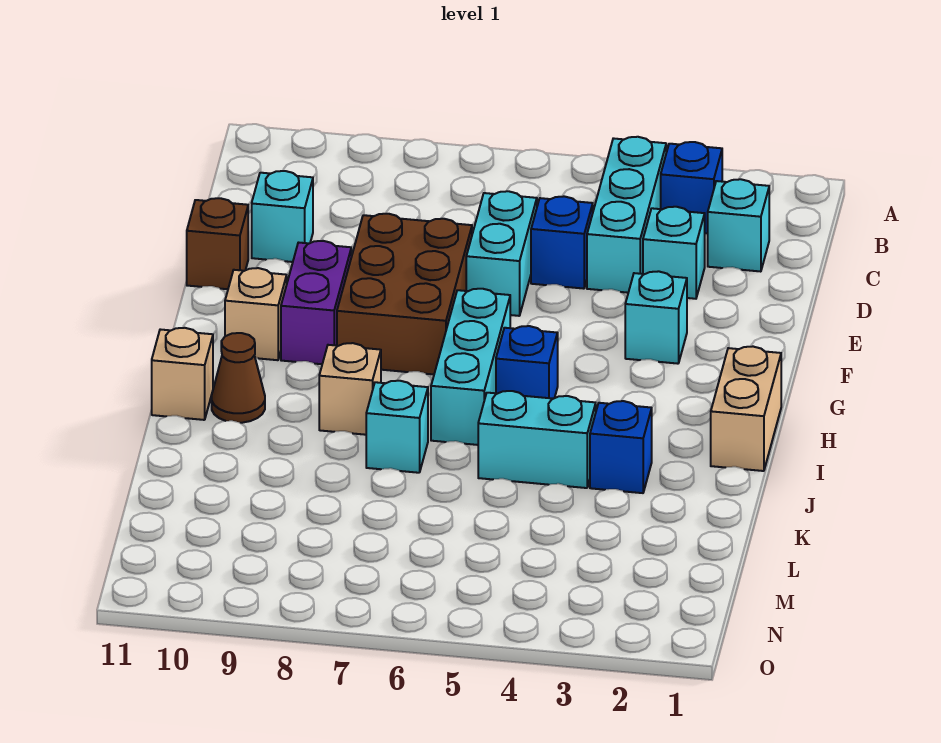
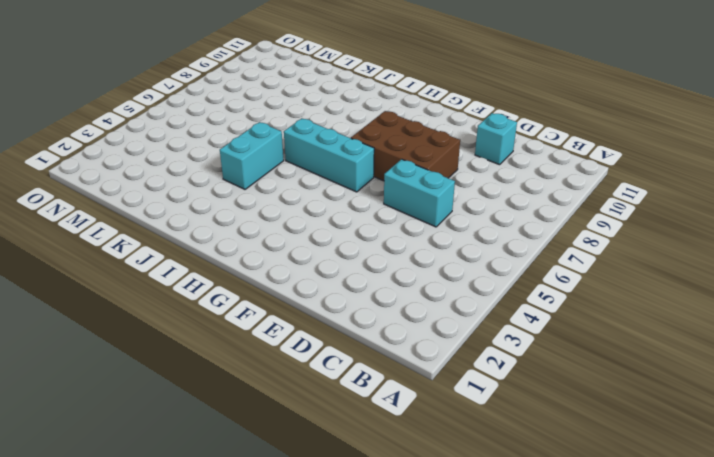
none -> blue brick B3 level 1
none -> cyan brick B4:D4 level 1
none -> cyan brick C2 level 1

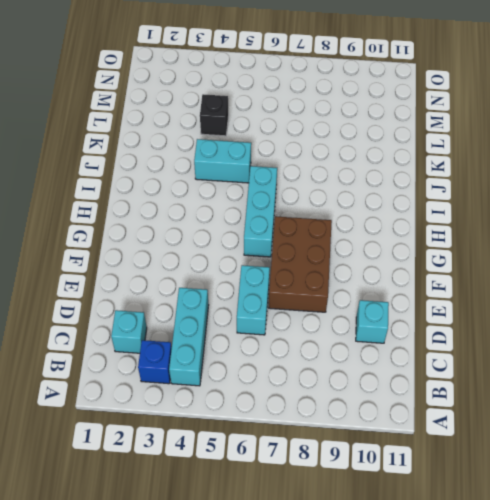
black brick L4 level 1 -> none
none -> cyan brick D3 level 1
none -> blue brick D5 level 1
none -> brown brick E11 level 1

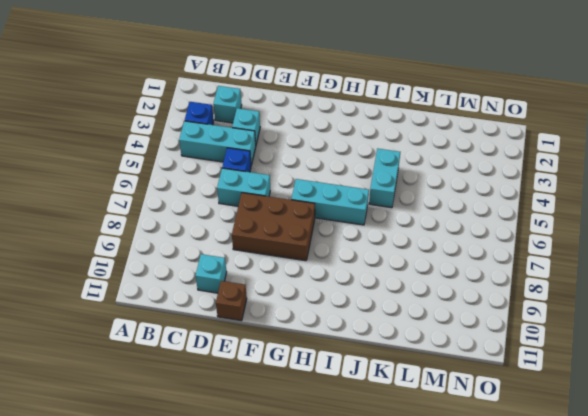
none -> cyan brick F3 level 1
none -> purple brick F9:G9 level 1
none -> tan brick G10 level 1

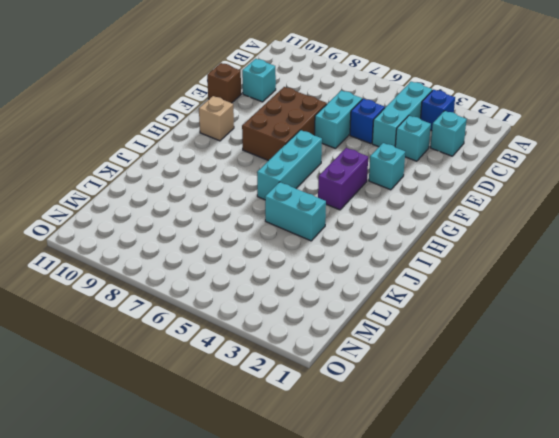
purple brick G4:H4 level 1 -> purple brick F9:G9 level 1
none -> tan brick H1:I1 level 1
none -> blue brick H5 level 1
none -> tan brick I8 level 1

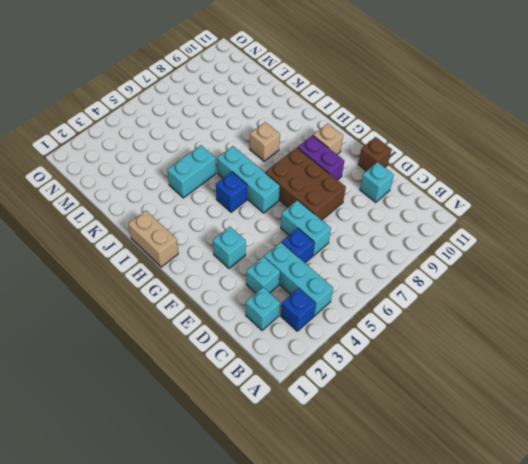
none -> brown cone I10 level 1
none -> tan brick I11 level 1
none -> blue brick J3 level 1

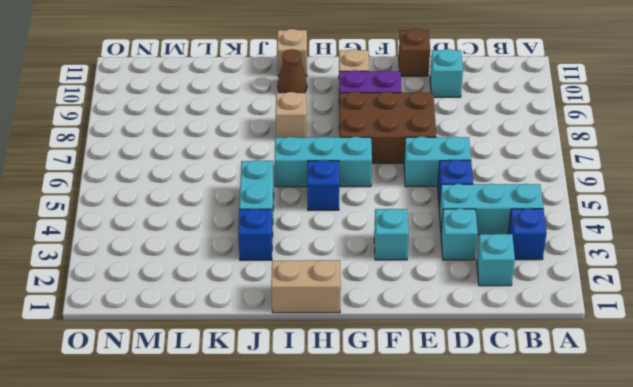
none -> cyan brick J7 level 1

